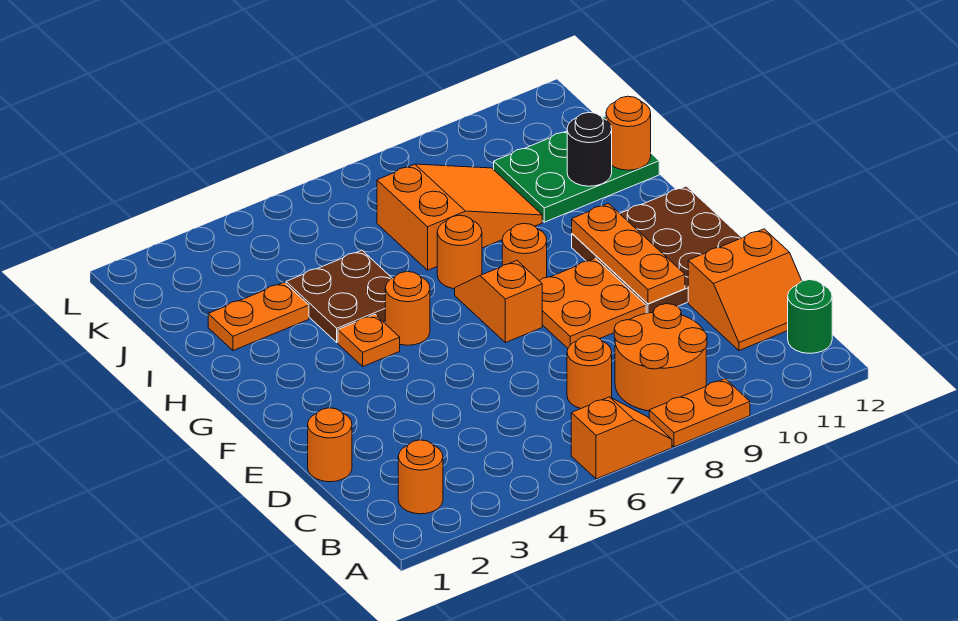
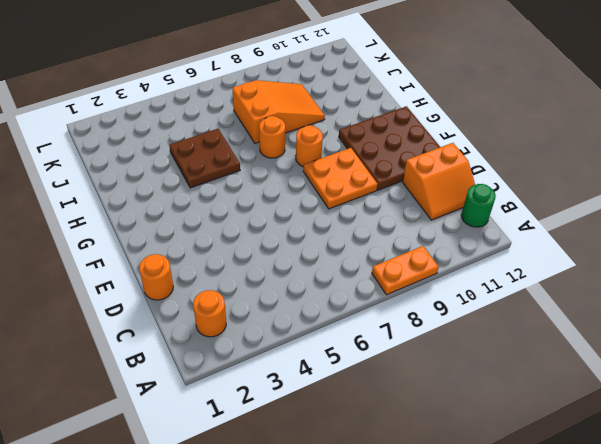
none -> orange slope A6:A7 level 1 top 6
none -> orange round brick B8:C9 level 1
none -> orange round brick C7 level 1

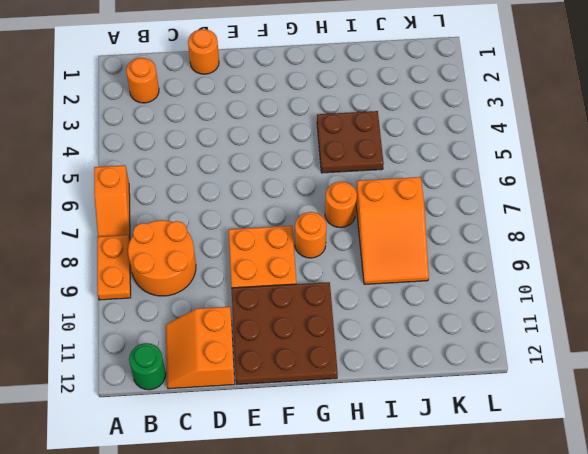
none -> orange round brick C7 level 1
none -> orange slope F7:G7 level 1 top F
none -> orange plate G4 level 1

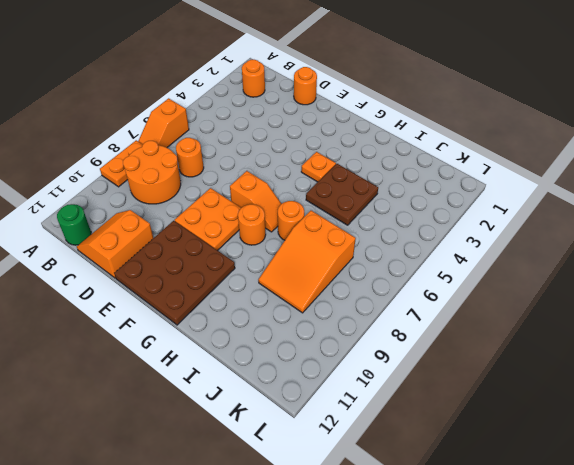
none -> orange round brick G5 level 1
none -> orange plate I2:I3 level 1
none -> green plate I10:J12 level 1

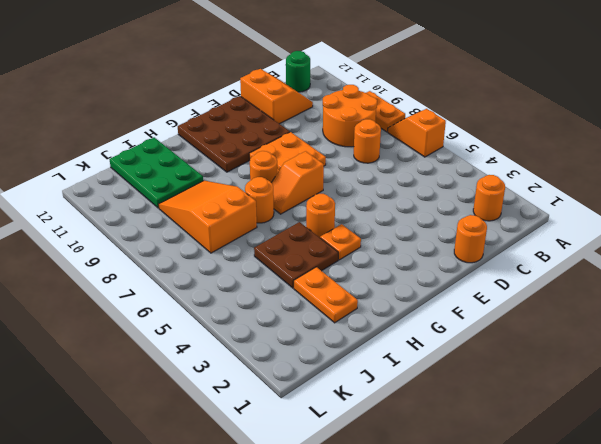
none -> orange plate E10:G10 level 2
none -> black round brick I11 level 2
none -> orange round brick I12 level 2

